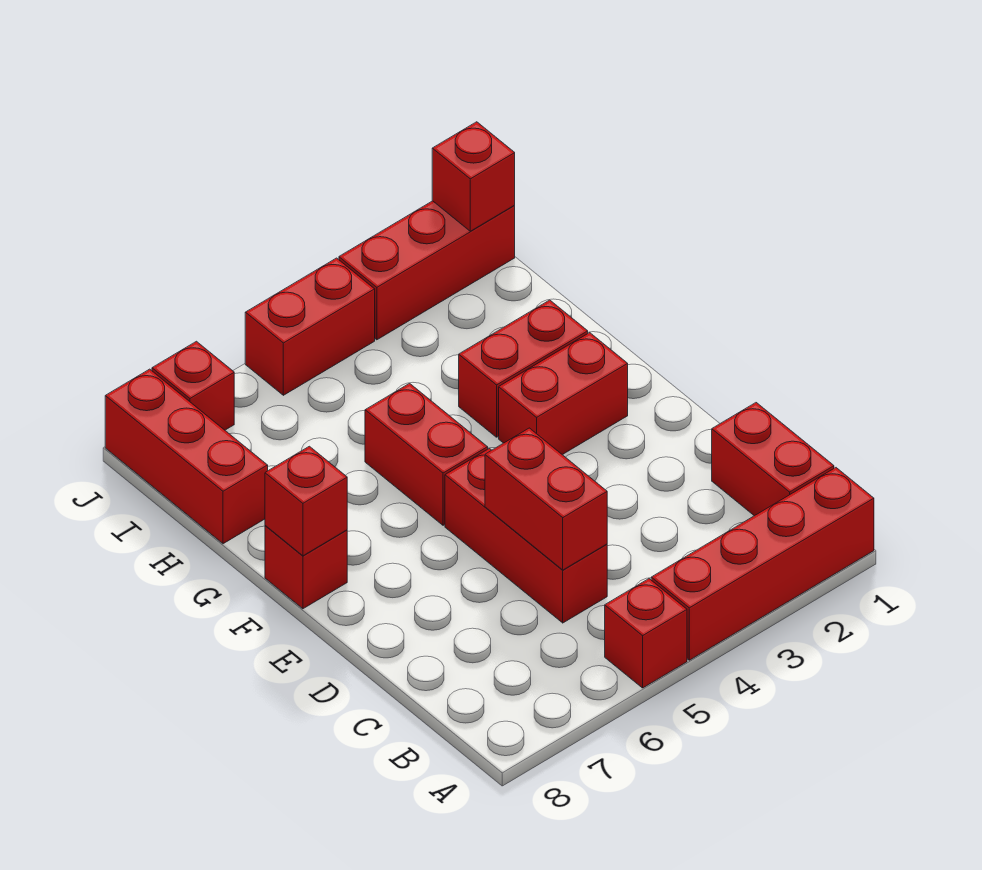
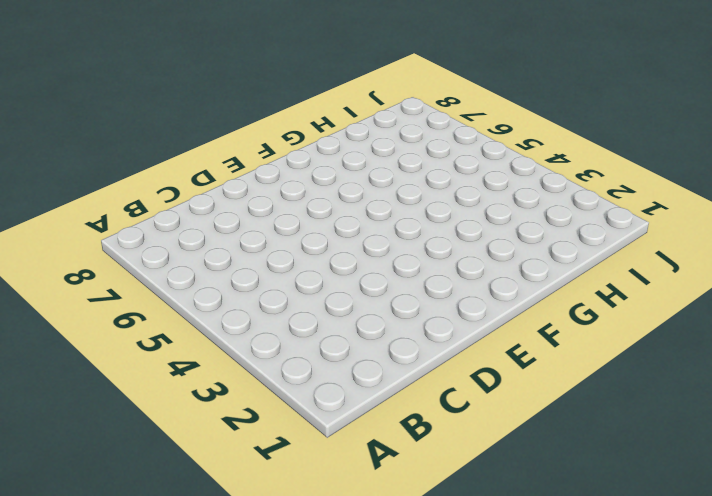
none -> red brick A1:A4 level 1
none -> red brick A5 level 1
none -> red brick B1:C1 level 1

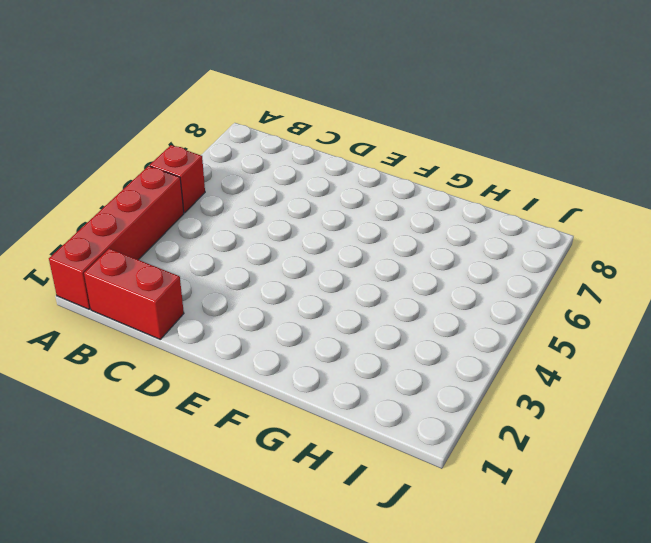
none -> red brick C5:E5 level 1
none -> red brick F2:F3 level 1
none -> red brick F5:G5 level 1

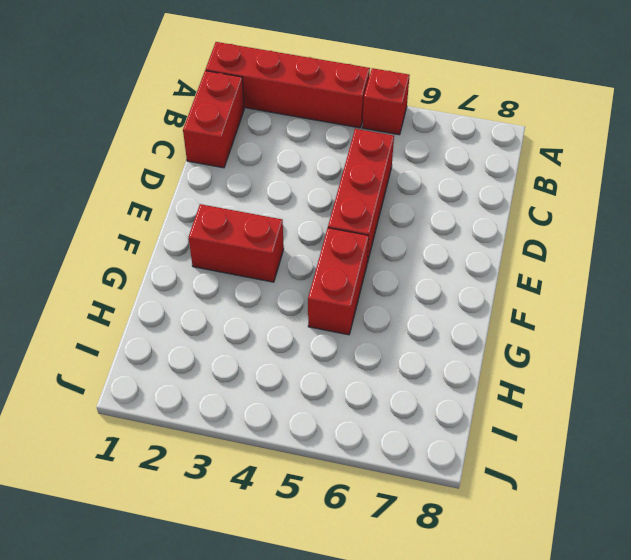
none -> red brick F8 level 1
none -> red brick G2:G3 level 1
none -> red brick H8:J8 level 1

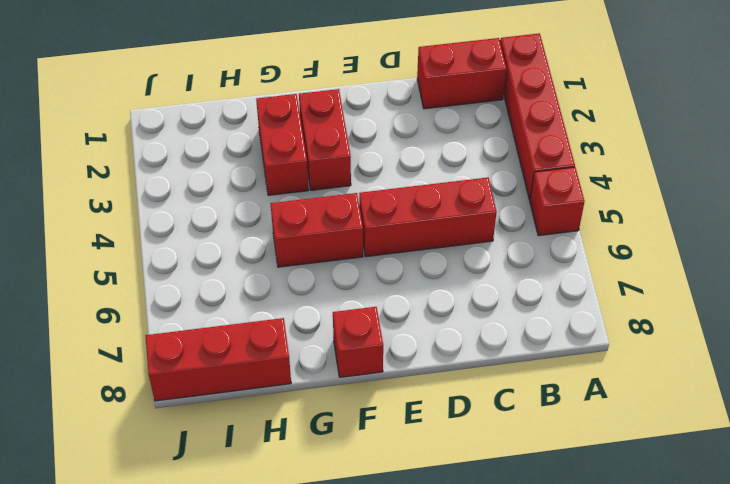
none -> red brick J1:J3 level 1
none -> red brick J4:J5 level 1
none -> red brick J7 level 1

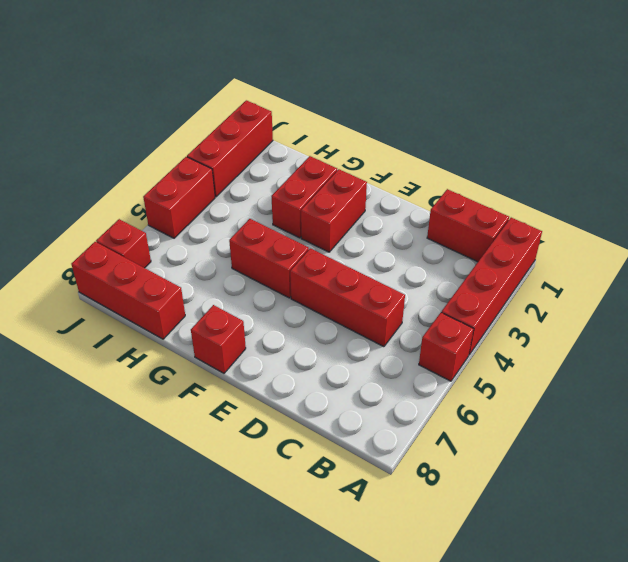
none -> red brick C5:D5 level 2
none -> red brick F8 level 2
none -> red brick J1 level 2

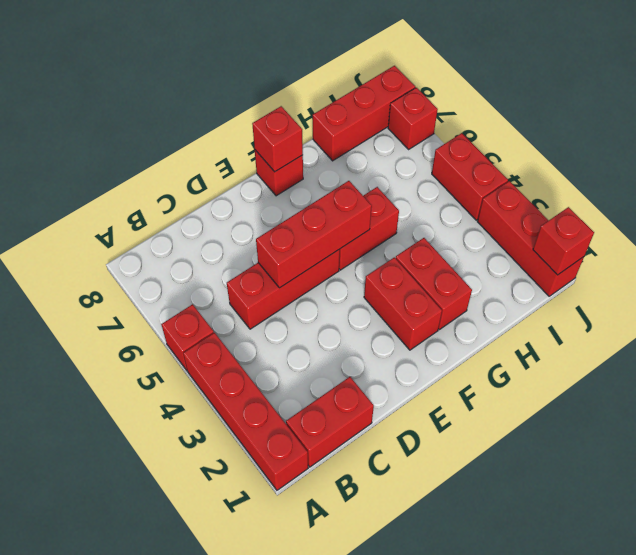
red brick D5:F5 level 2 -> red brick C5:D5 level 2

